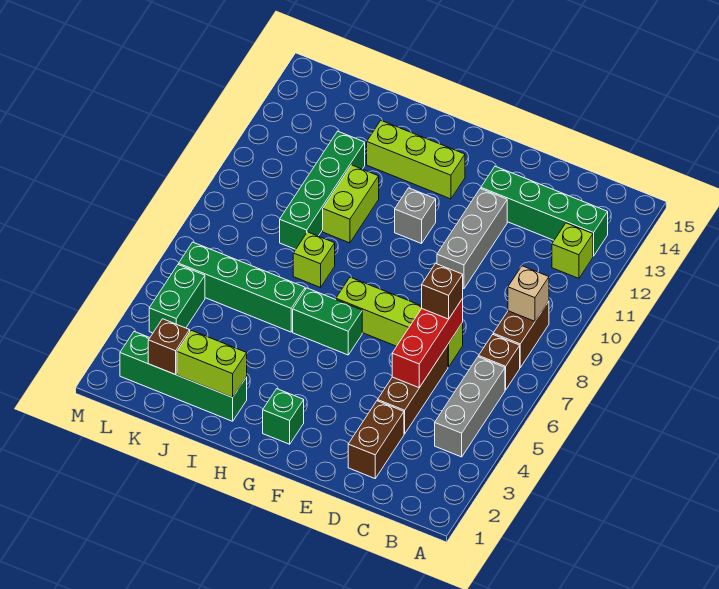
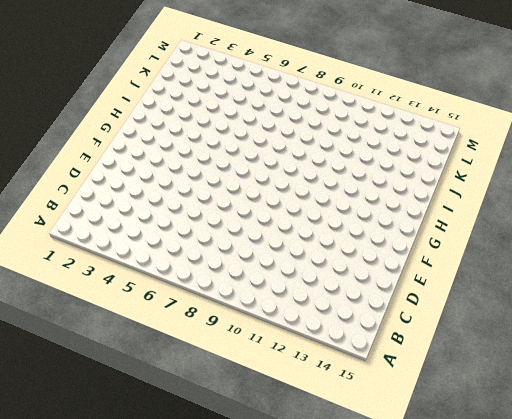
none -> grey brick B4:B6 level 1
none -> brown brick B7 level 1
none -> brown brick B8:B9 level 1

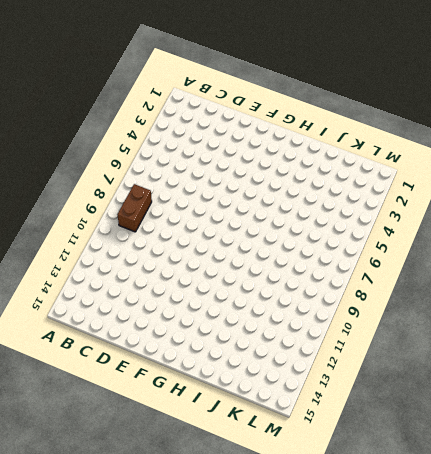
none -> grey brick B4:B6 level 1
none -> brown brick B7 level 1
none -> lime brick B12 level 1

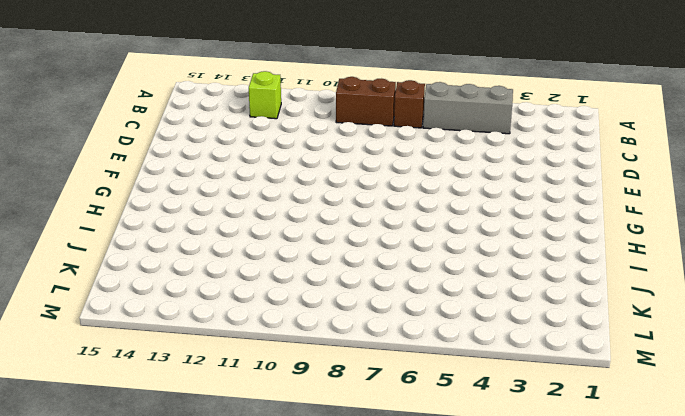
none -> green brick B13:E13 level 1
none -> brown brick D2:D3 level 1
none -> brown brick D4:D6 level 1

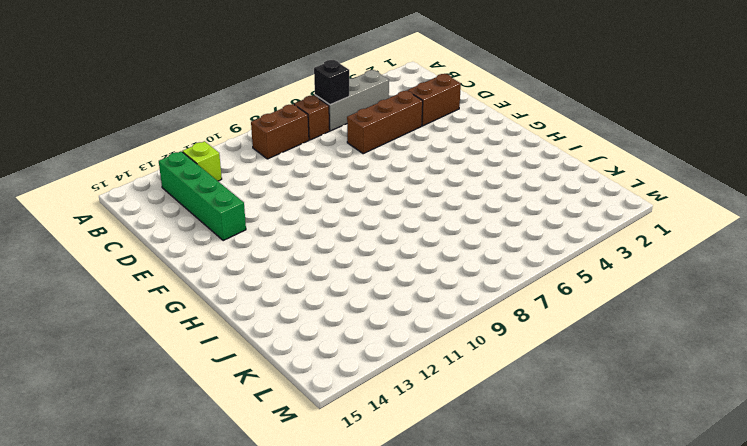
black brick B6 level 2 -> none
none -> lime brick D7:G7 level 1
none -> grey brick E10:E12 level 1
none -> green brick G2 level 1

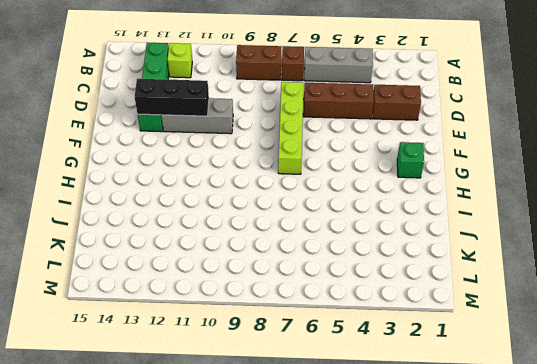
black brick E11:E13 level 2 -> none
none -> green brick G6:H6 level 1
none -> grey brick G11 level 1
none -> lime brick G13:I13 level 1

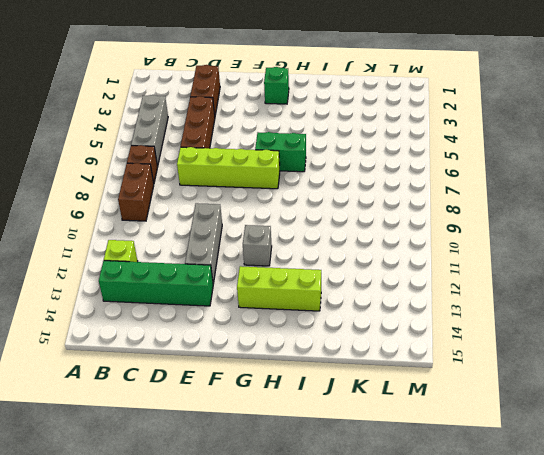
none -> green brick I2:L2 level 1
none -> green brick I6:L6 level 1
none -> lime brick I8 level 1

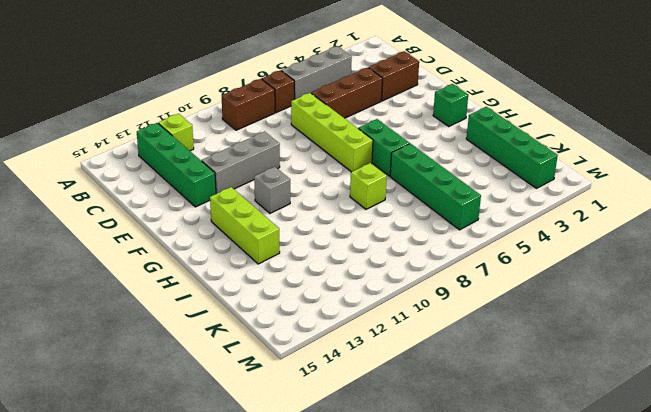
none -> lime brick I10:I11 level 1
none -> green brick J9:J12 level 1
none -> green brick L4:L5 level 1

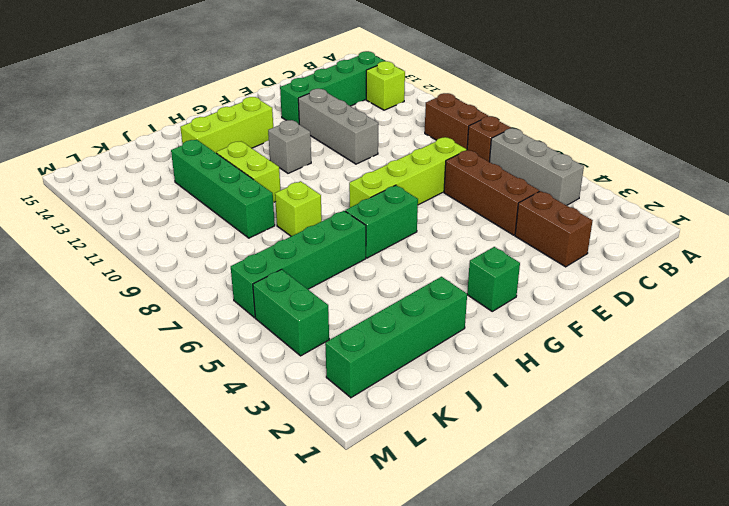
none -> tan brick B9 level 2
none -> red brick D5:D7 level 2
none -> lime brick I2:J2 level 2

